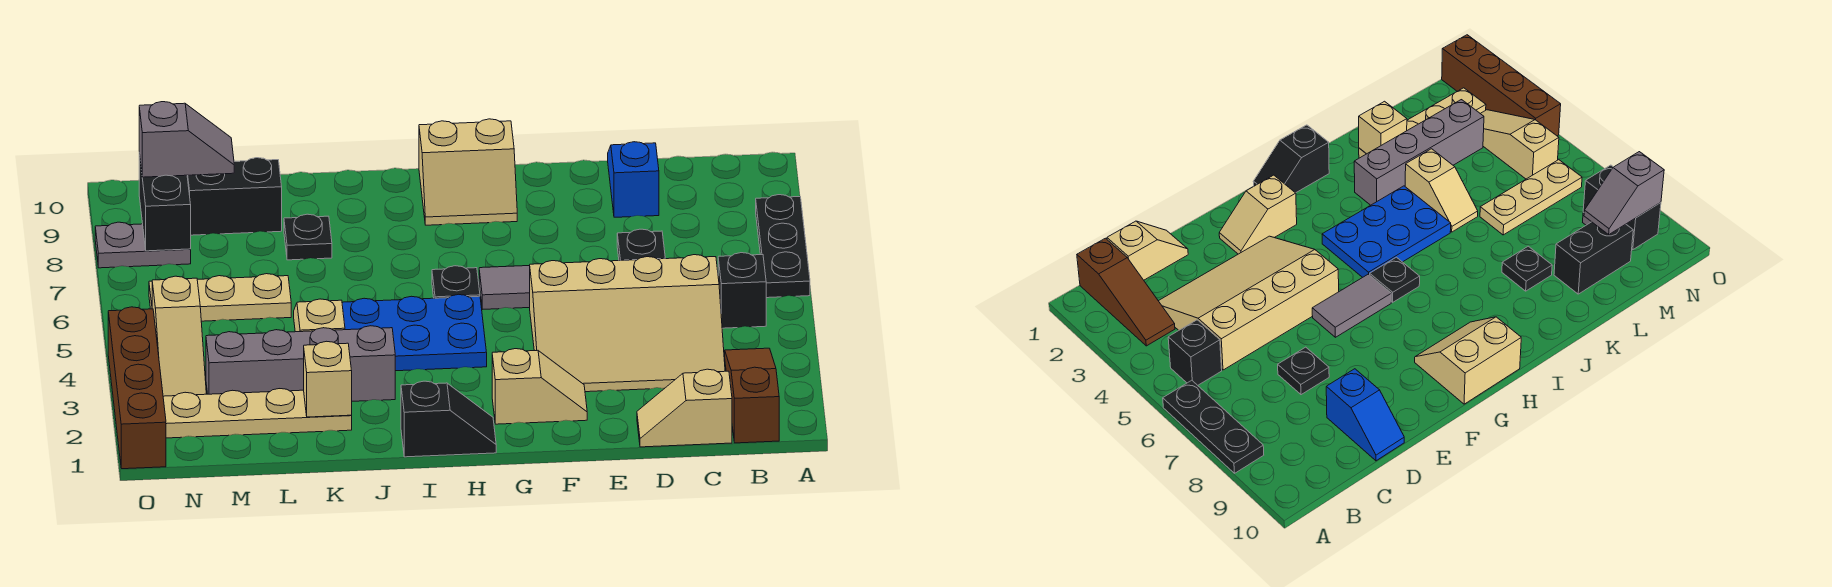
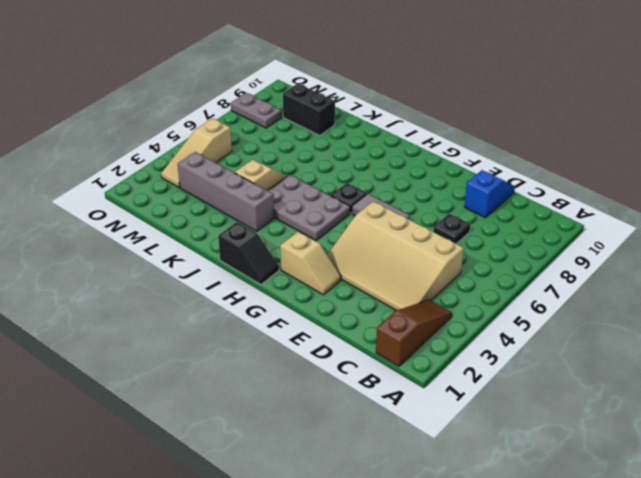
grey plate H4:J5 level 1 -> blue plate H4:J5 level 1
none -> black plate A6:A8 level 1
none -> black brick B5 level 1
none -> tan slope C1:D1 level 1 top C

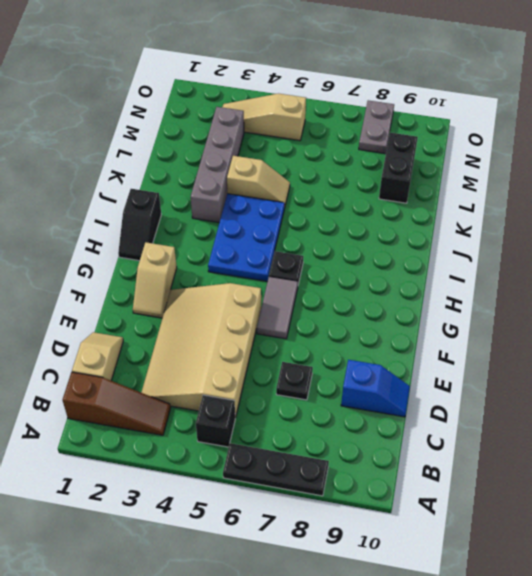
none -> tan slope G9:H10 level 1 top 10
none -> tan plate K2:N2 level 1
none -> black plate K8 level 1

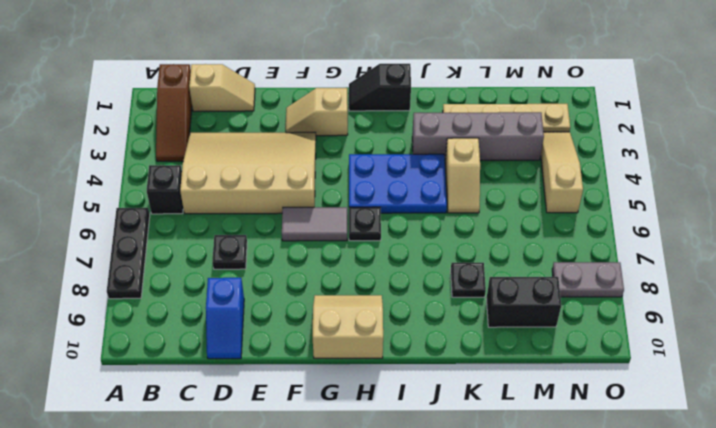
none -> tan plate L6:N6 level 1
none -> brown brick O1:O4 level 1
none -> tan brick K2 level 2

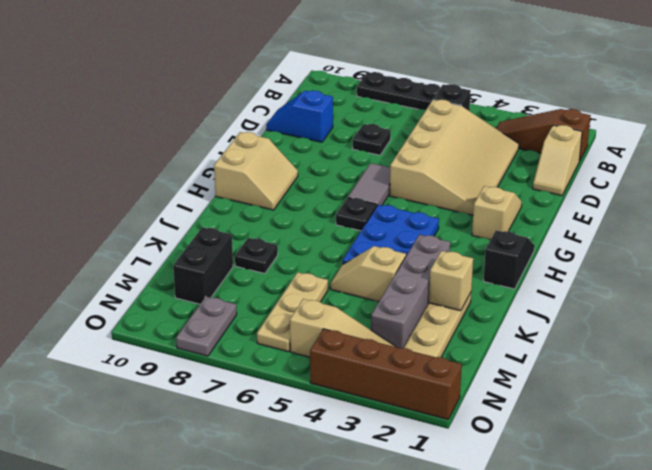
none -> black brick N8:N9 level 2
none -> grey slope M9:N9 level 3 top N

